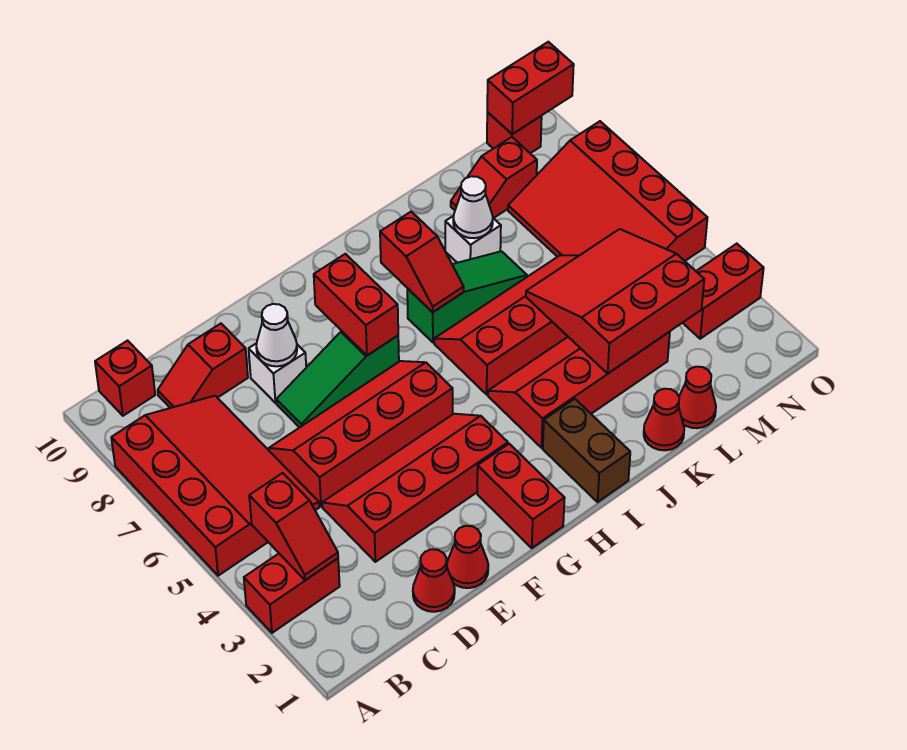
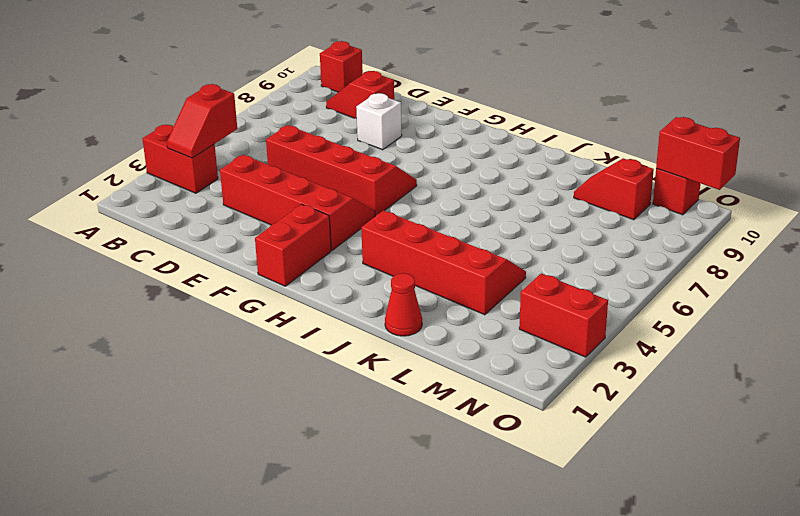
none -> red slope A5:C8 level 1 top A
none -> red cone D1 level 1
none -> red cone E1 level 1

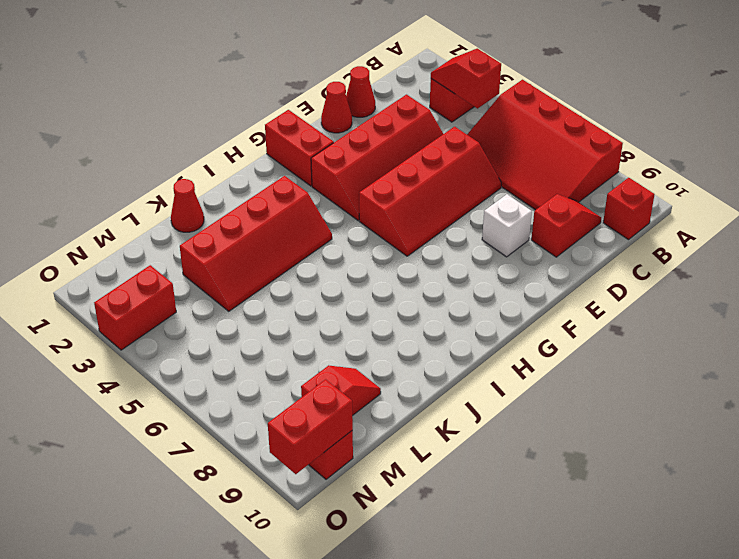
none -> green slope E7:G7 level 1 top G
none -> brown brick I1:I2 level 1
none -> red slope I5:L6 level 1 top 5

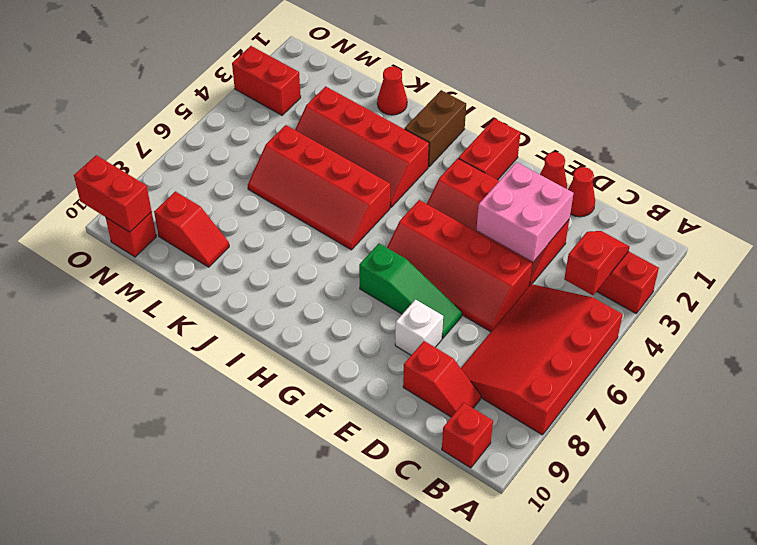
pink brick D3:E4 level 2 -> none
none -> green slope I7:K7 level 1 top I
none -> white brick K8 level 1
none -> red cone L1 level 1

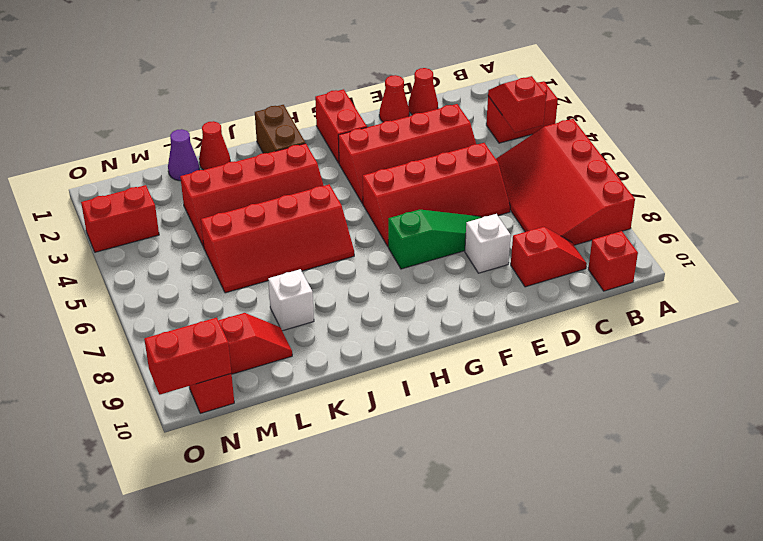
purple cone L1 level 1 -> red cone L1 level 1
none -> green slope I7:K7 level 1 top I
none -> red slope M5:O8 level 1 top O
none -> white cone E8 level 2

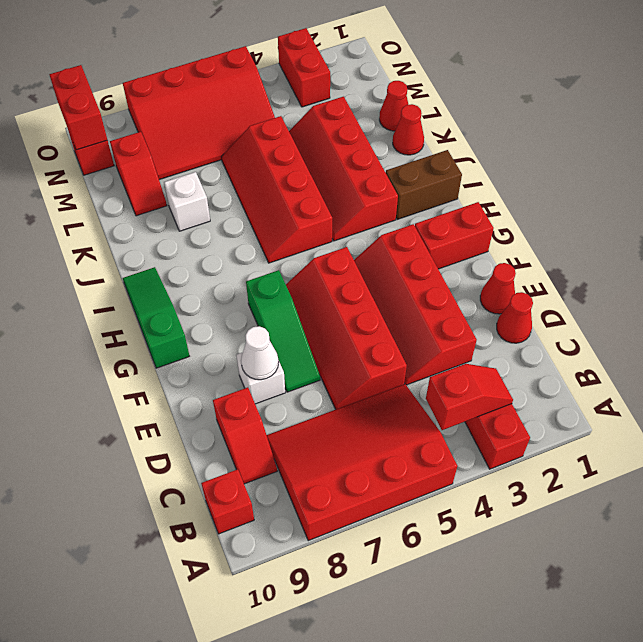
green slope G10:I10 level 1 top G -> green slope I7:K7 level 1 top I
none -> red brick G7:G8 level 2
none -> red slope I7:I8 level 2 top 8
none -> red slope K3:M5 level 2 top 3

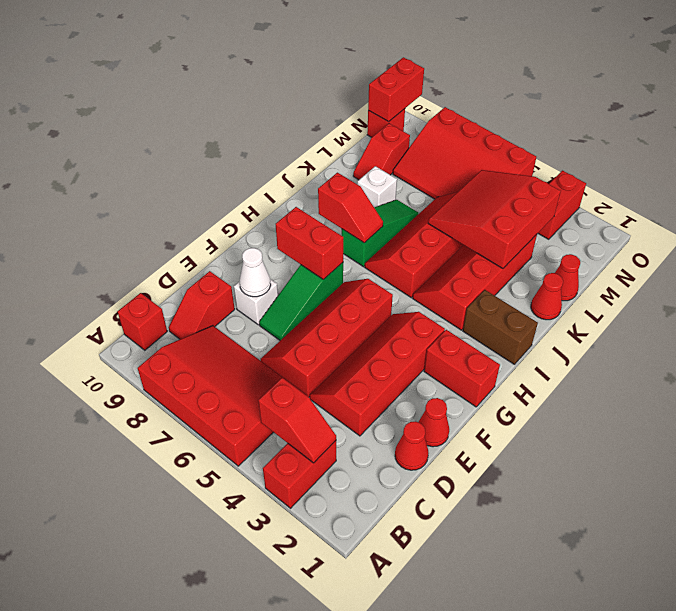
none -> white cone K8 level 2

